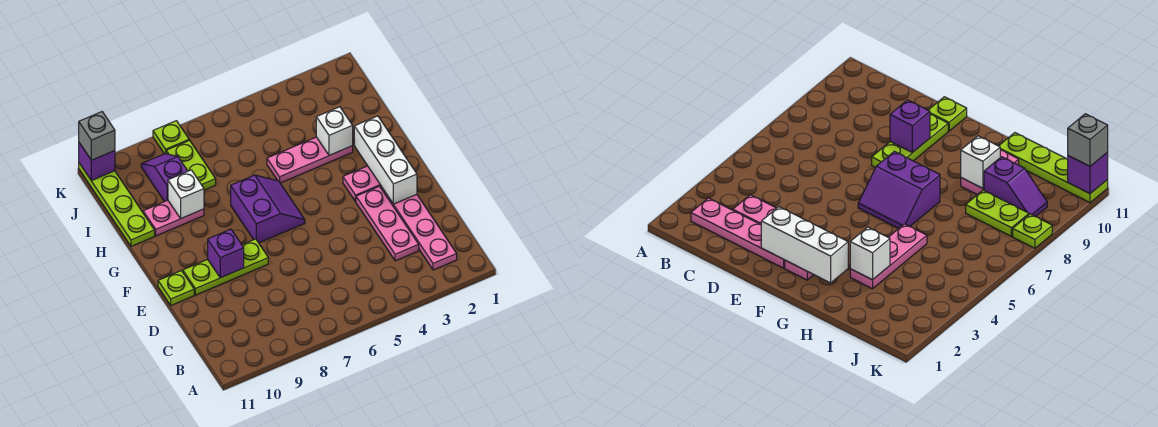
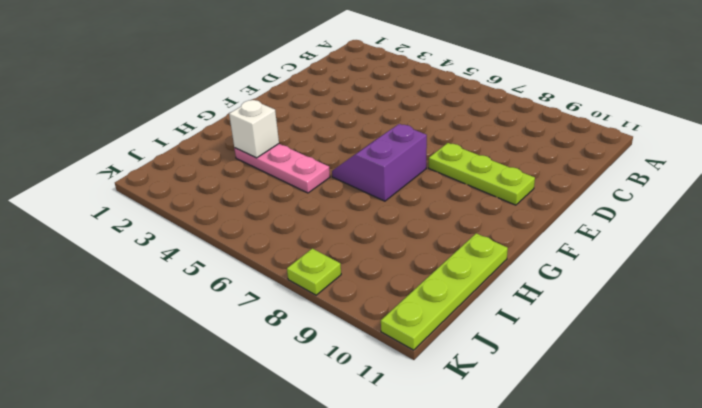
none -> pink plate B2:E2 level 1
none -> pink plate C3:E3 level 1
none -> lime plate E11 level 1

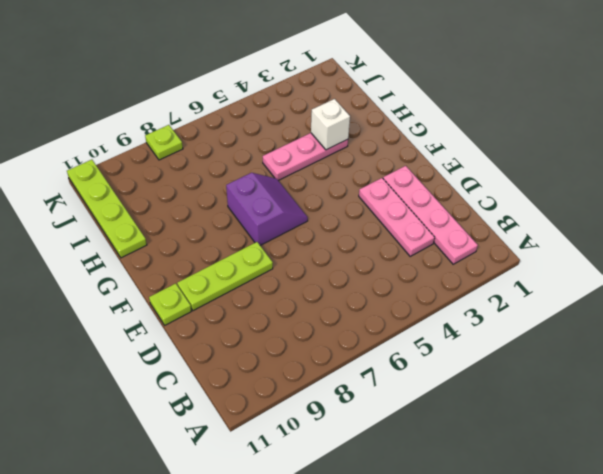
none -> pink plate F2:F3 level 1
none -> pink plate H9:H10 level 1
none -> lime plate I8:J8 level 1

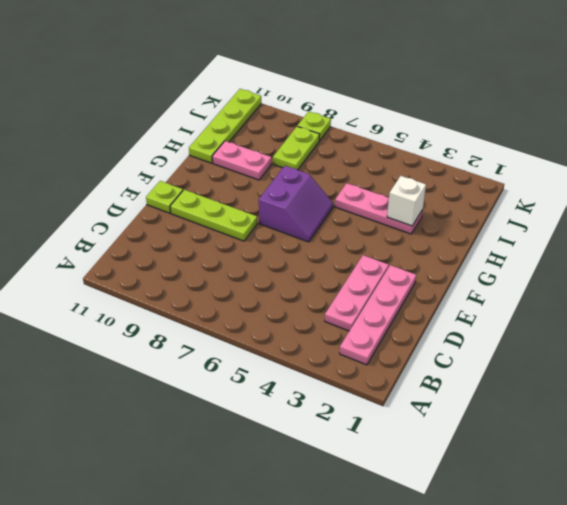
none -> pink plate F2:F3 level 1
none -> purple slope I9:J9 level 1 top I
none -> white brick E2:G2 level 2

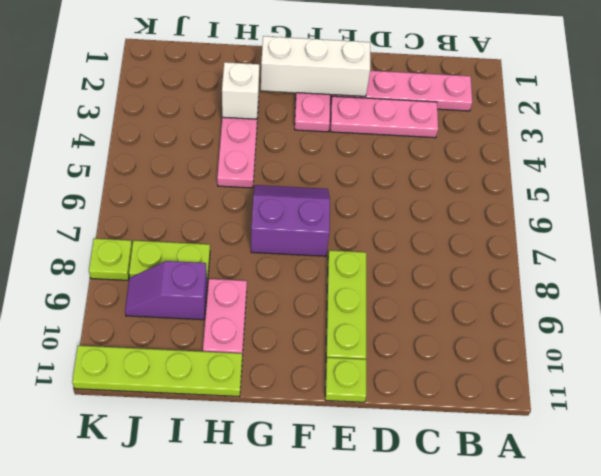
none -> purple brick E9 level 2
none -> white brick H9 level 2
none -> purple brick K11 level 2

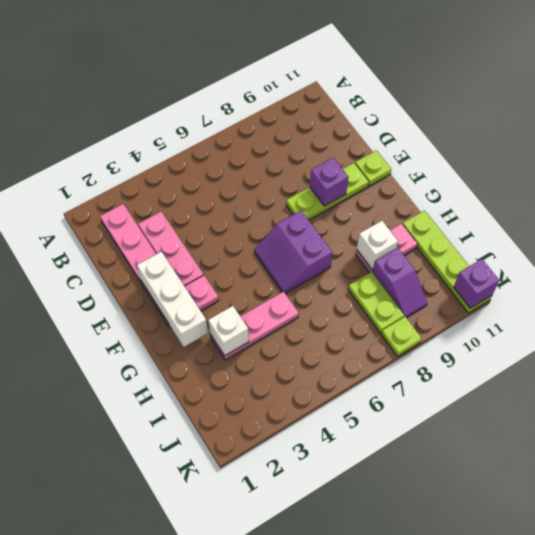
none -> grey brick K11 level 3

